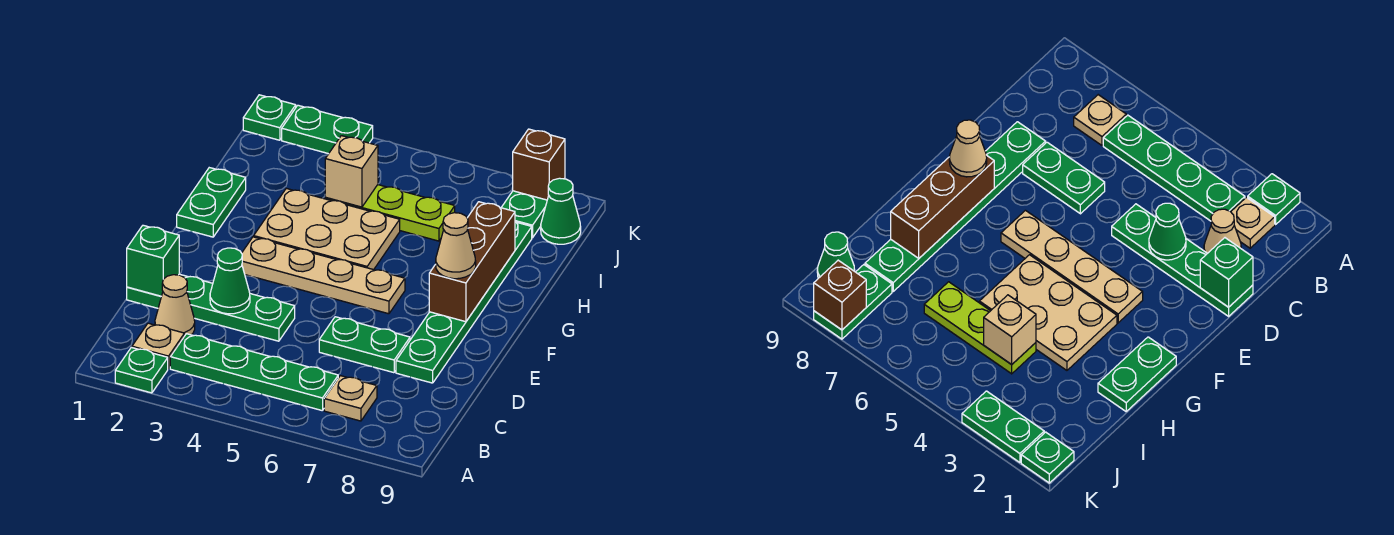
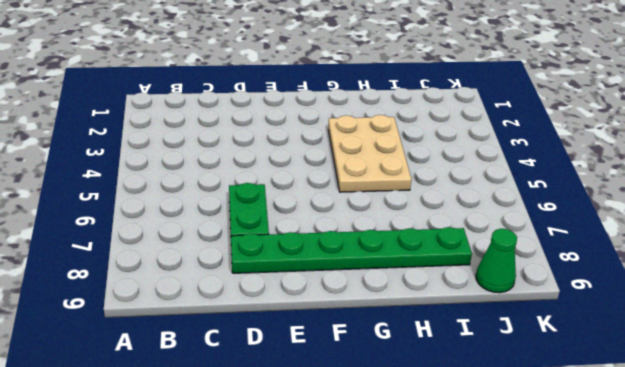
none -> green plate A2 level 1
none -> tan plate B2 level 1
none -> green plate B3:B6 level 1

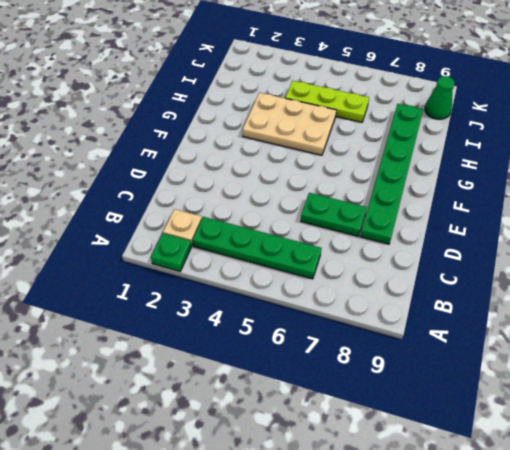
none -> tan plate B7 level 1
none -> tan cone C2 level 1
none -> green plate D1:D4 level 1

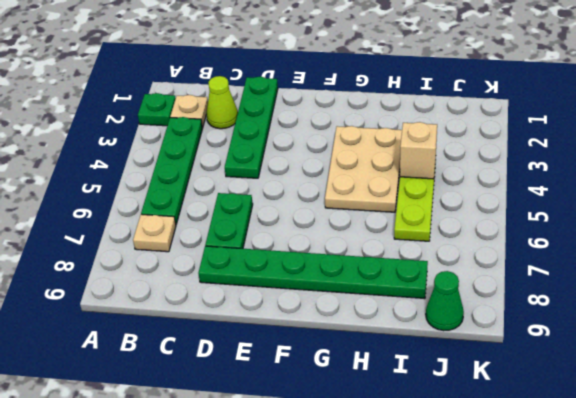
lime cone C2 level 1 -> tan cone C2 level 1
none -> tan plate F3:F6 level 1
none -> green plate G1:H1 level 1
none -> green plate J8:K8 level 1

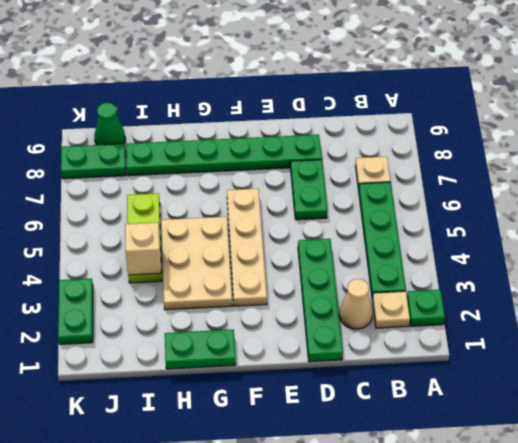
none -> green plate K1 level 1
none -> green brick D1 level 2
none -> green cone D3 level 2

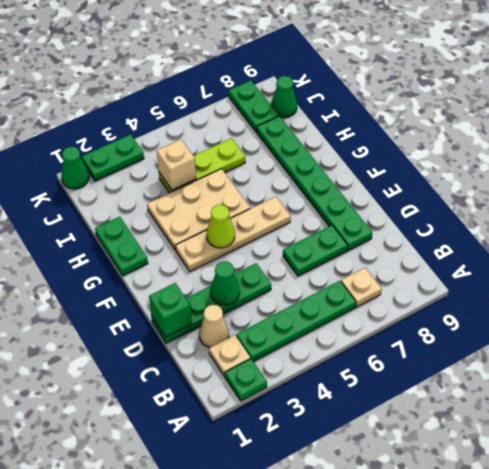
lime cone F4 level 2 -> none
green cone K1 level 1 -> green plate K1 level 1
none -> brown brick F8:H8 level 2
none -> brown brick K8 level 2
none -> tan cone F8 level 3

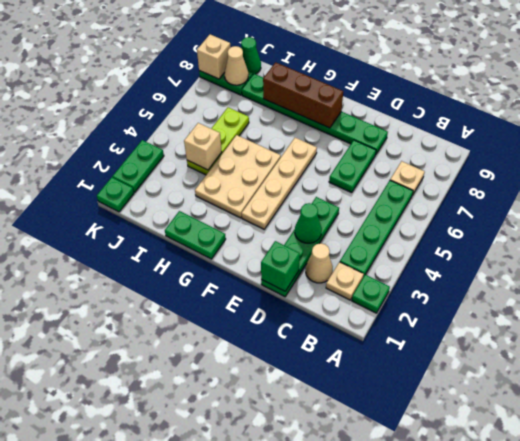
tan cone J8 level 2 -> tan cone F8 level 3
tan brick K8 level 2 -> brown brick K8 level 2

